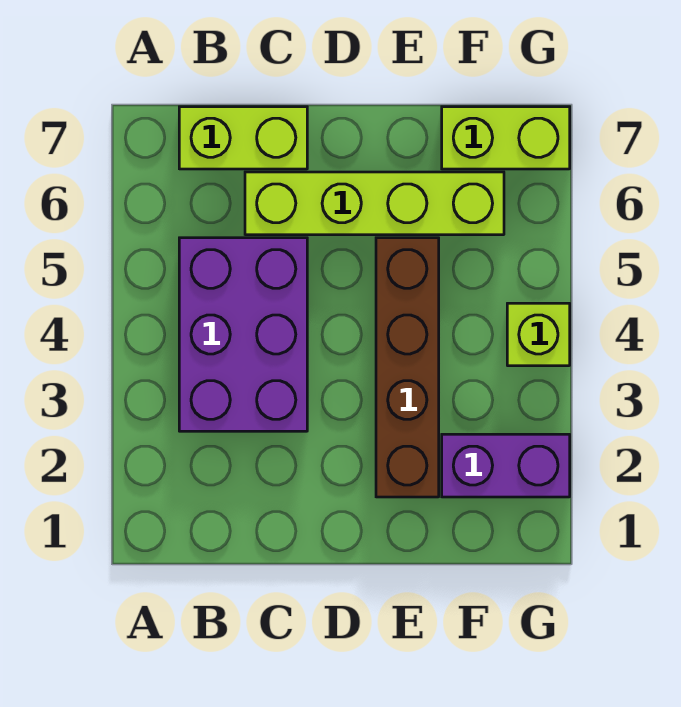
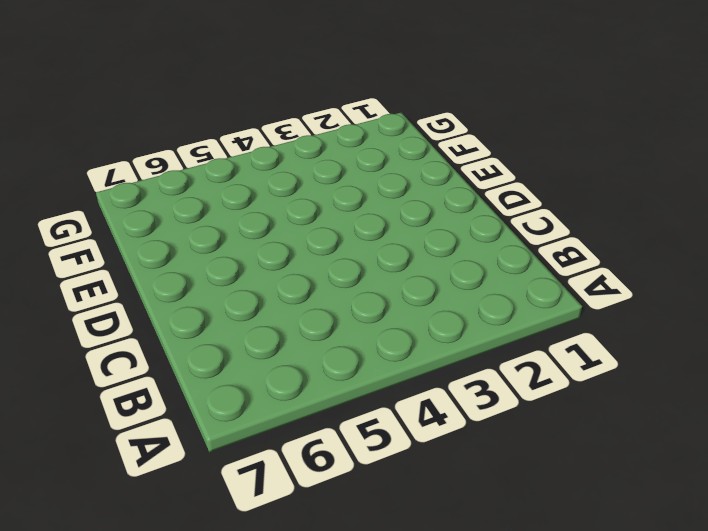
none -> purple brick B3:C5 level 1
none -> lime brick B7:C7 level 1

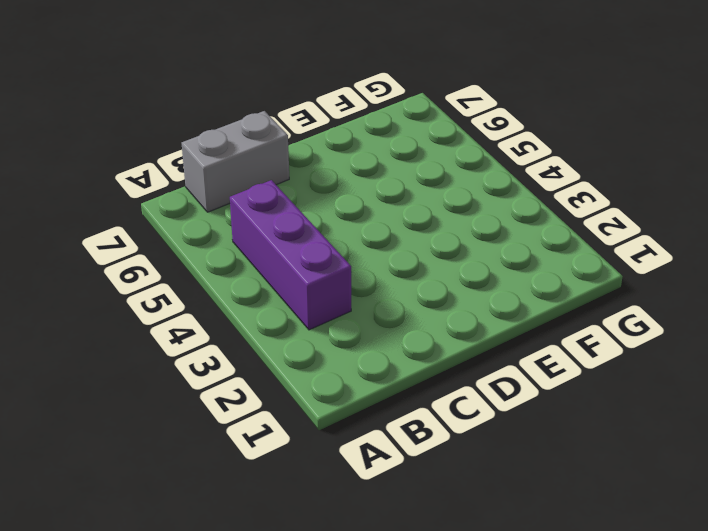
purple brick B3:B5 level 1 -> purple brick B3:C5 level 1
grey brick B7:C7 level 1 -> lime brick B7:C7 level 1
none -> lime brick C6:F6 level 1
none -> brown brick E2:E5 level 1

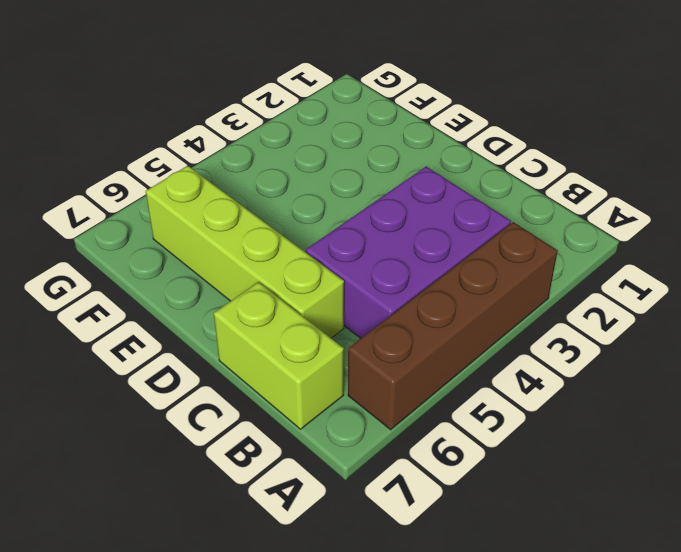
brown brick A3:A6 level 1 -> brown brick E2:E5 level 1
none -> purple brick F2:G2 level 1
none -> lime brick F7:G7 level 1

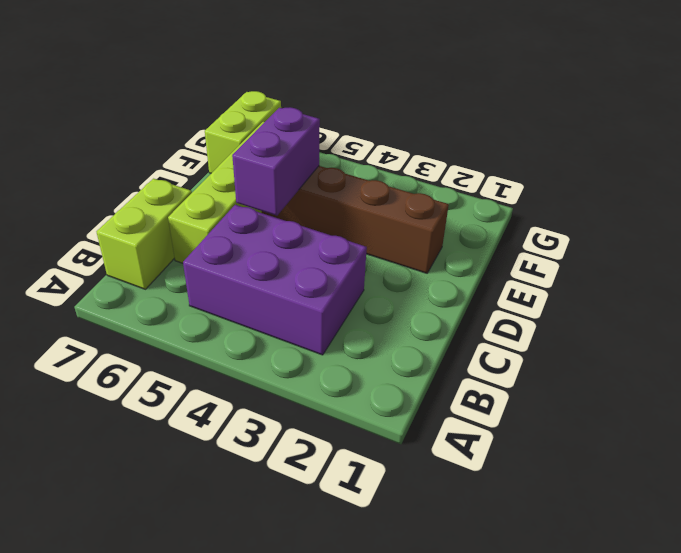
purple brick D5:E5 level 2 -> purple brick F2:G2 level 1
none -> lime brick G4 level 1

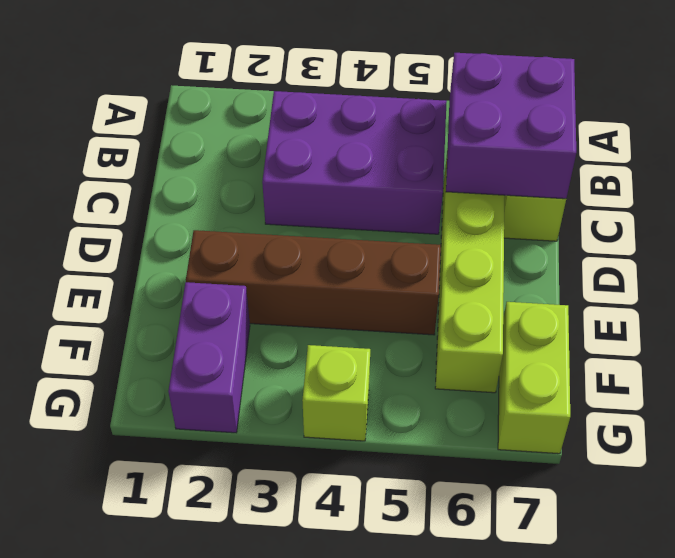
purple brick B6:C7 level 2 -> none

